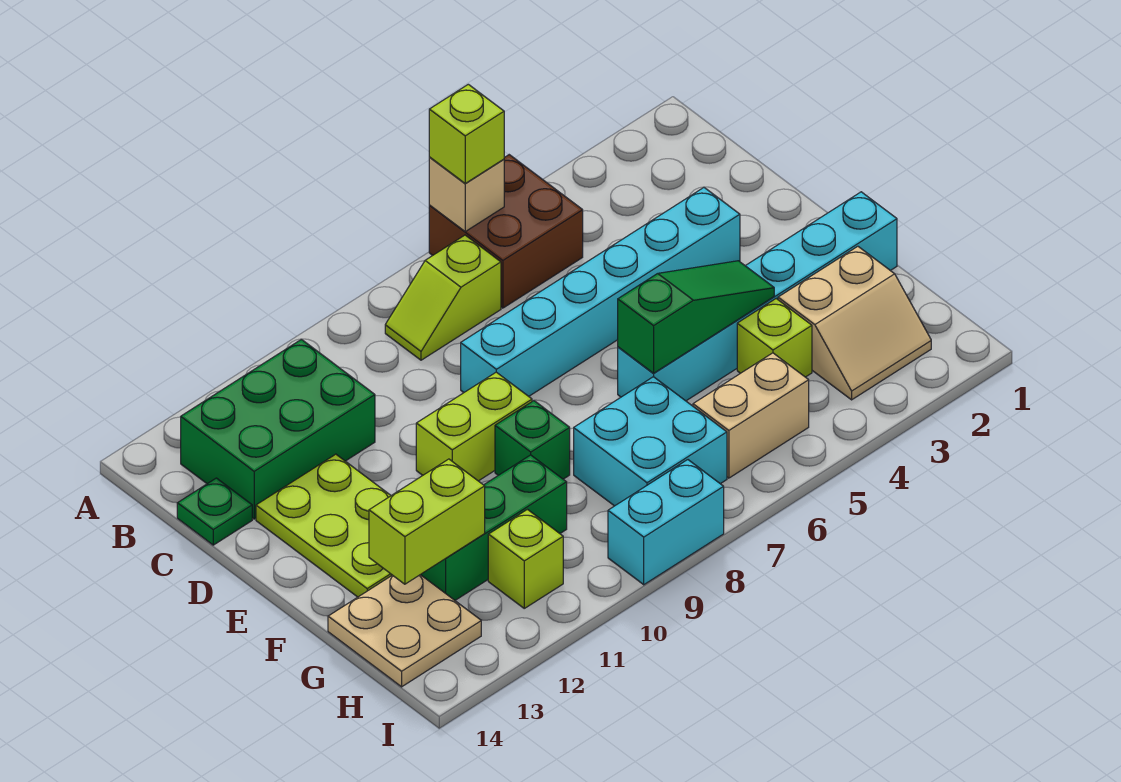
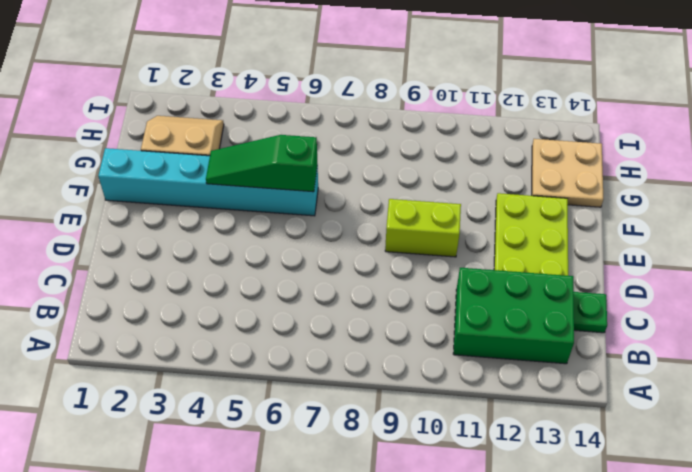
none -> brown brick A5:B6 level 1
none -> lime slope B7:B8 level 1 top 7
none -> cyan brick D3:D8 level 1

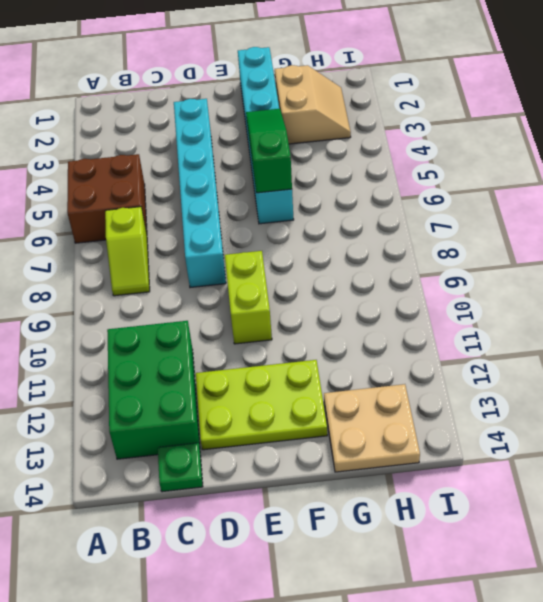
none -> green brick F9 level 1
none -> lime brick G4 level 1
none -> cyan brick G7:H8 level 1

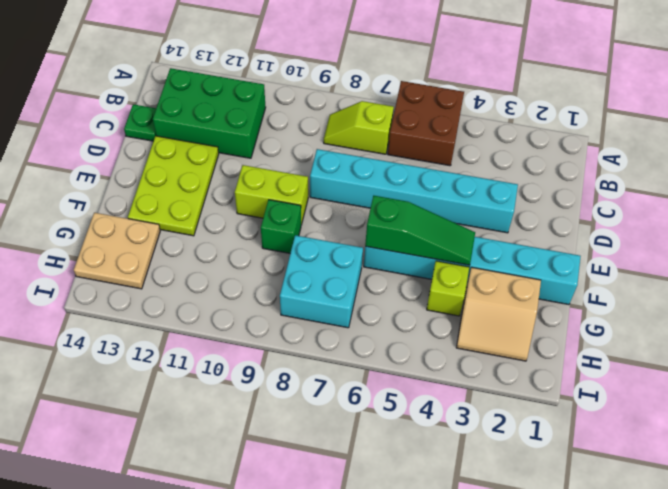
none -> green brick G10:G12 level 1
none -> tan brick H5:H6 level 1
none -> lime brick H11 level 1

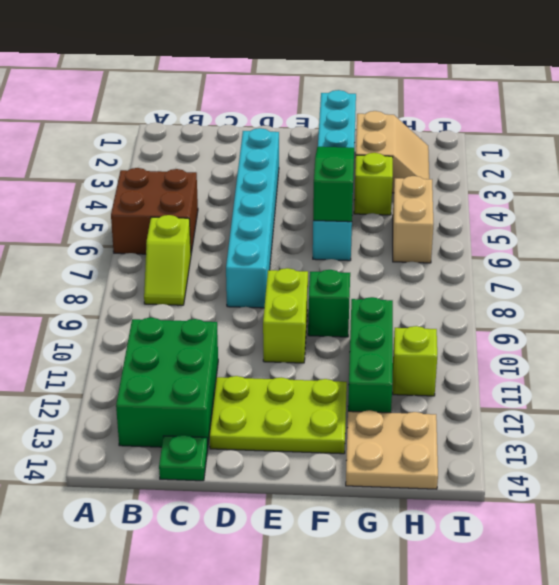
none -> cyan brick G7:H8 level 1
none -> cyan brick I8:I9 level 1
none -> tan brick A6 level 2

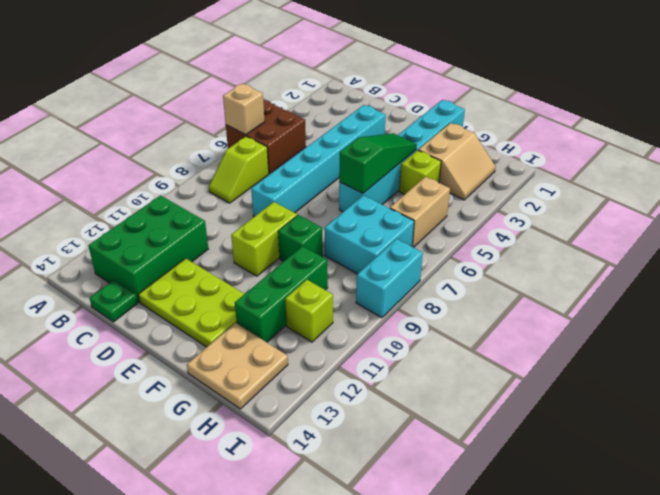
none -> lime brick G12:G13 level 2
none -> lime brick A6 level 3

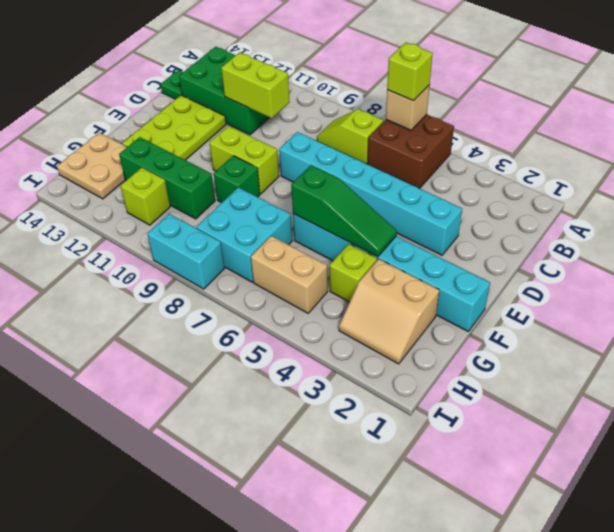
lime brick C10:C11 level 2 -> lime brick G12:G13 level 2

